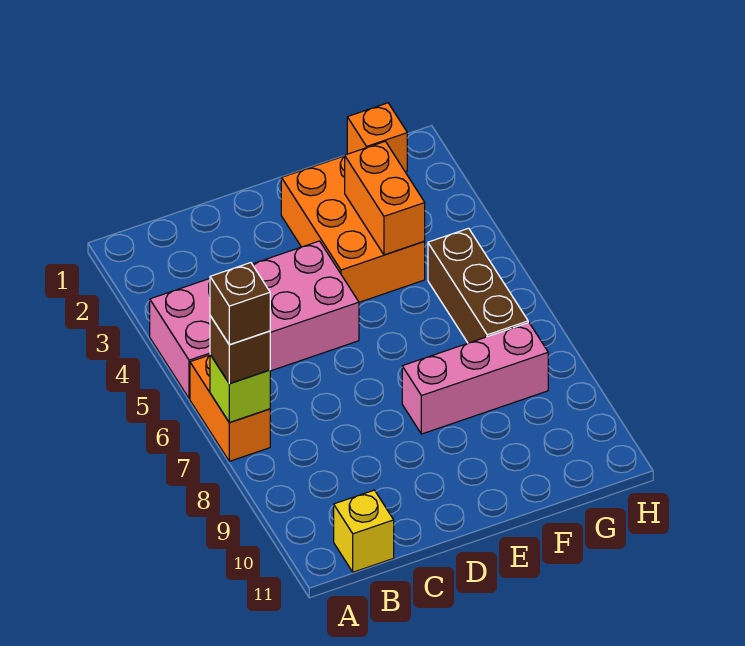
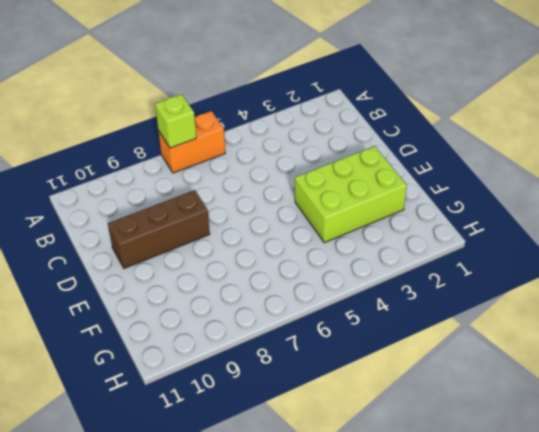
brown brick D8:D10 level 1 -> brown brick G5:G7 level 1
lime brick E2:F4 level 1 -> orange brick E2:F4 level 1
none -> pink brick A4:D5 level 1
none -> yellow brick B11 level 1

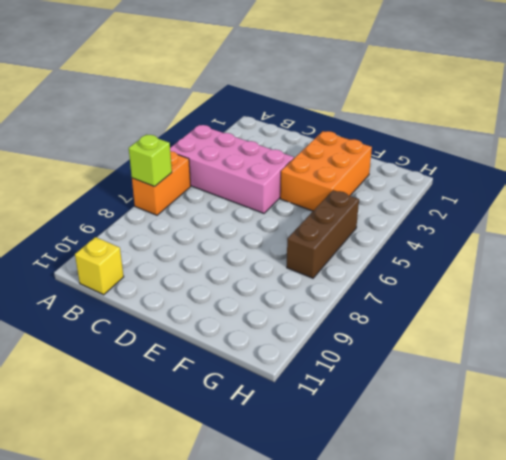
none -> pink brick E8:G8 level 1
none -> orange brick G1 level 1

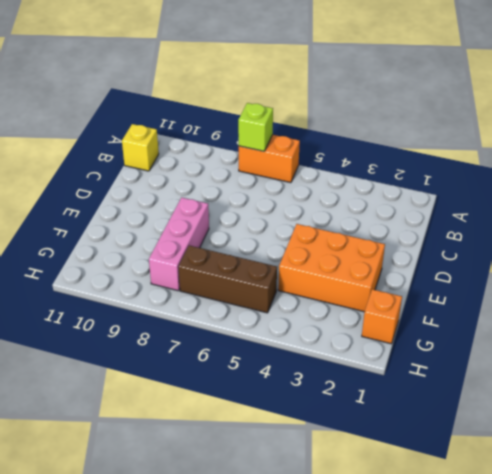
none -> pink brick A4:D5 level 1
none -> orange brick F3:F4 level 2

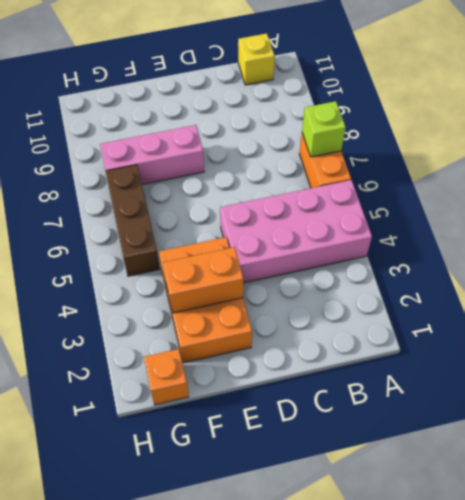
orange brick E3:F3 level 2 -> orange brick F3:F4 level 2
none -> brown brick A7 level 3
none -> brown brick A7 level 4

